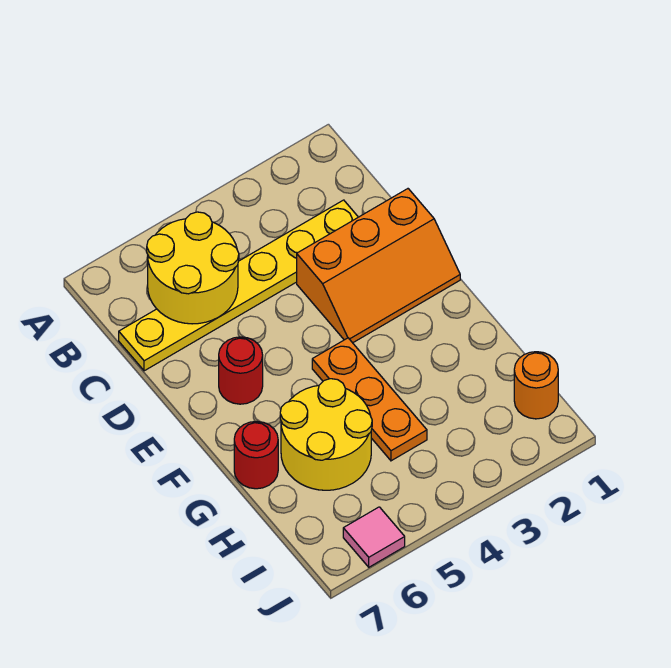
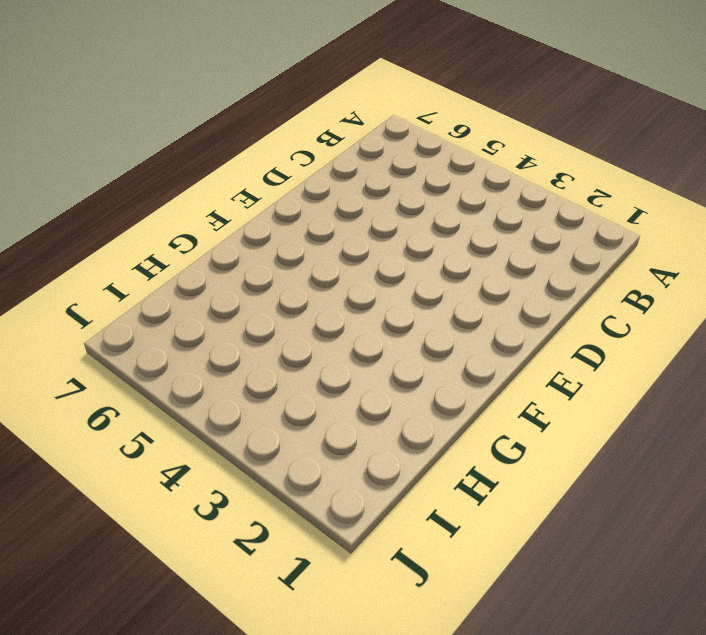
none -> yellow plate C2:C7 level 1
none -> orange slope D1:E3 level 1 top D

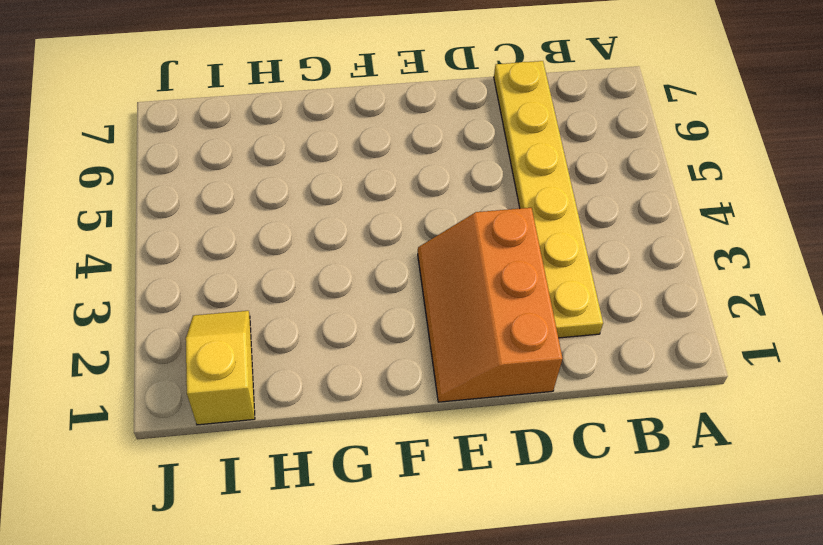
yellow slope I1:I2 level 1 top 1 -> orange round brick I1 level 1
none -> red round brick E6 level 1
none -> orange plate F4:H4 level 1

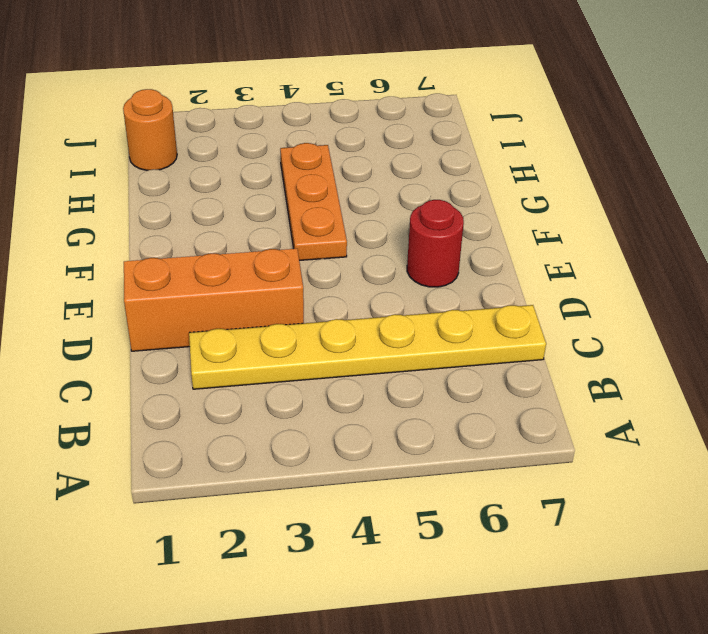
none -> yellow round brick G5:H6 level 1
none -> red round brick G7 level 1

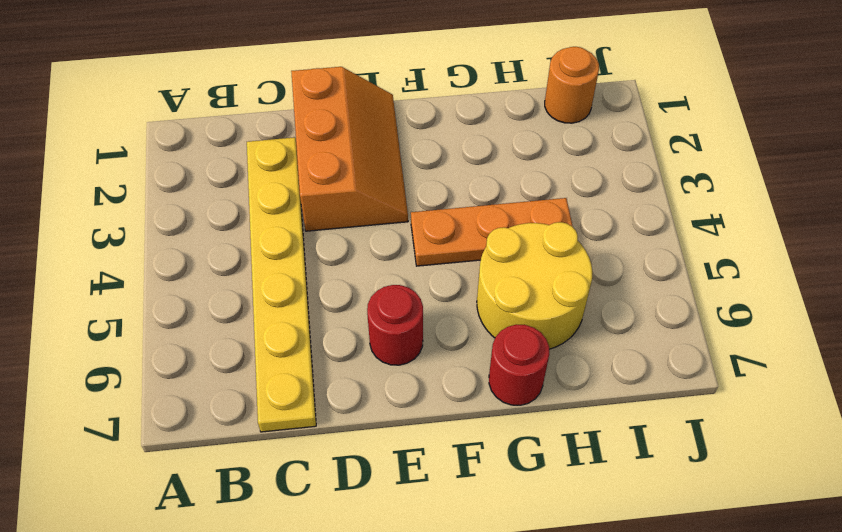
none -> pink tile J6 level 1
none -> yellow round brick B5:C6 level 2

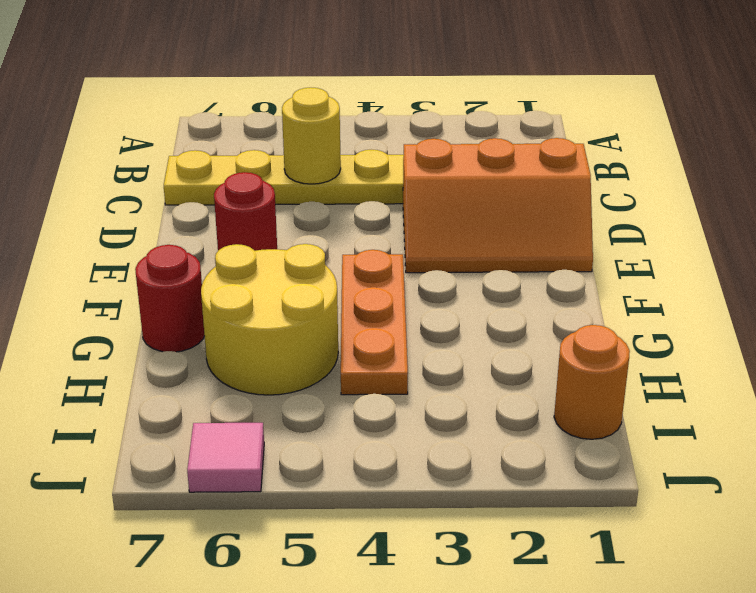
yellow round brick C5 level 2 -> yellow round brick B5:C6 level 2

